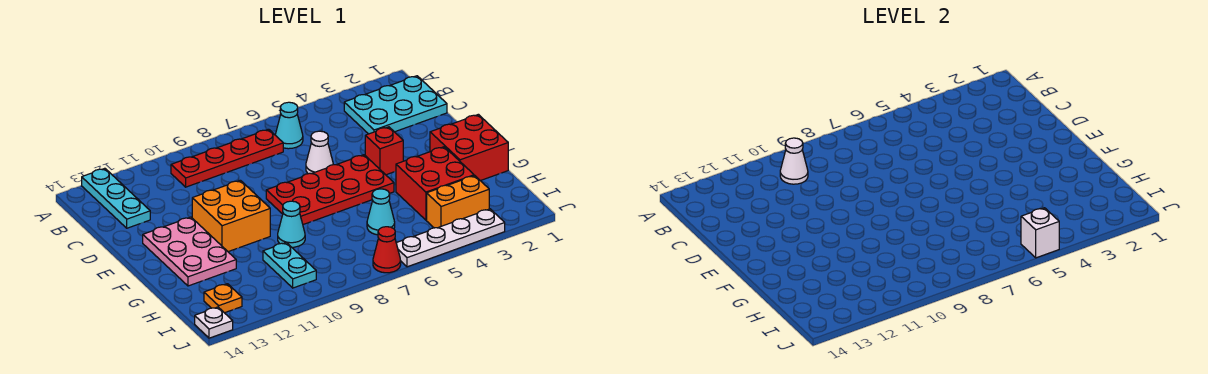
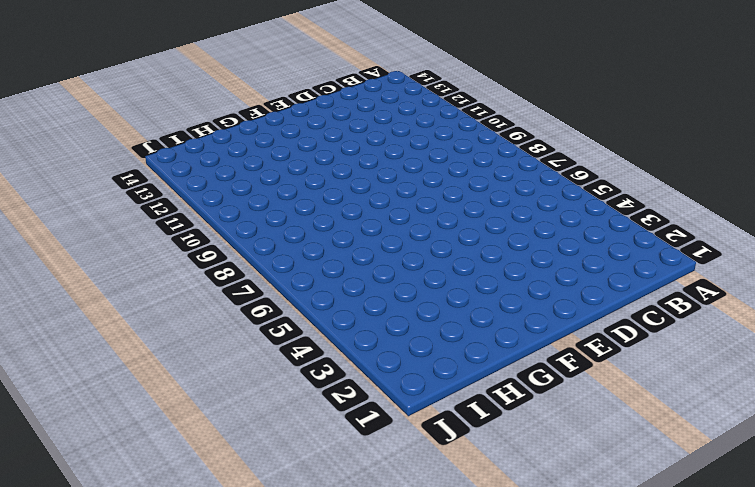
none -> cyan plate A13:C13 level 1
none -> cyan plate B1:C3 level 1
none -> cyan cone B6 level 1

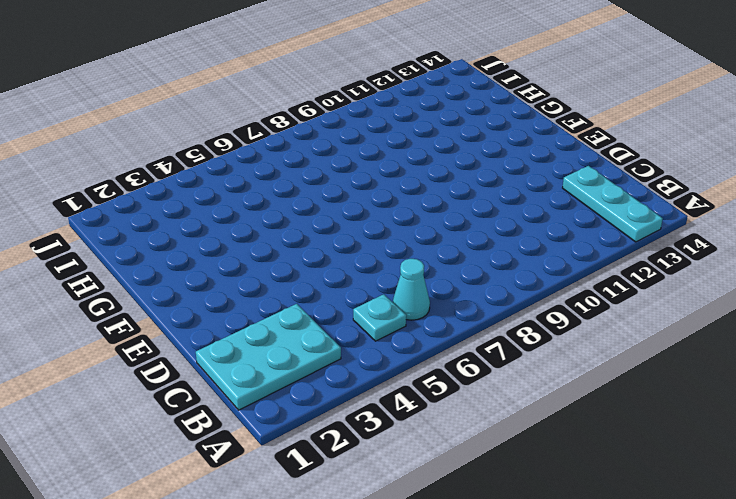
cyan plate B5 level 1 -> none
none -> red plate B7:B10 level 1
none -> white cone D6 level 1
none -> red brick E4 level 1

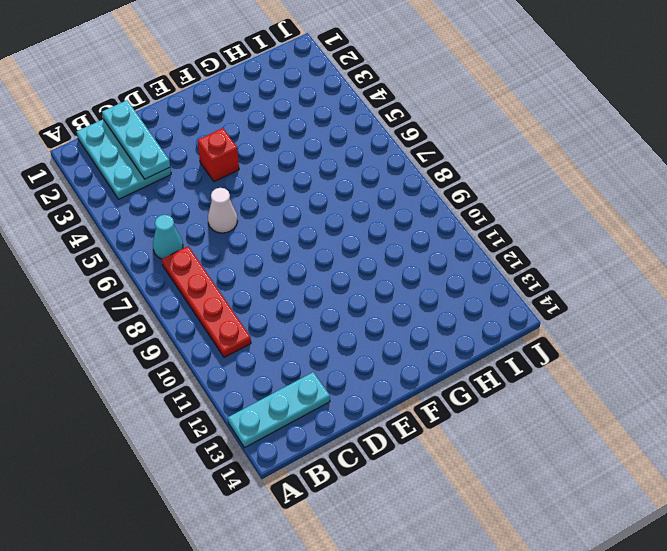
cyan plate C1:C3 level 2 -> none
none -> red plate E5:F8 level 1
none -> orange brick E10:F11 level 1
none -> pink plate E12:G13 level 1

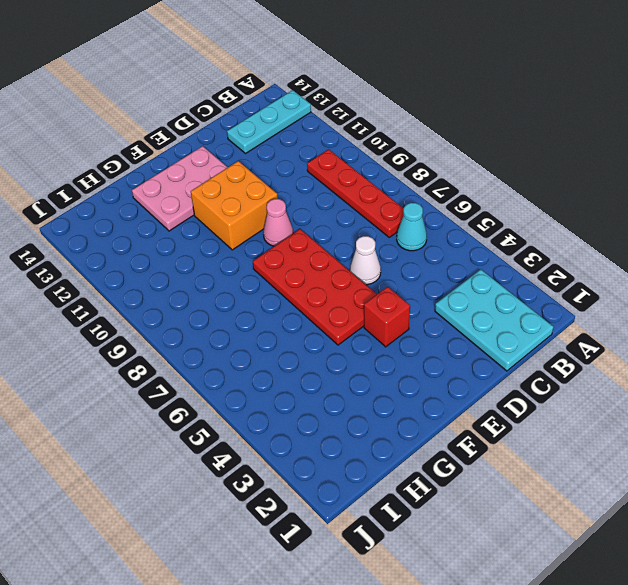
pink cone E9 level 1 -> none
none -> red brick F1:G2 level 1
none -> red brick G3:H4 level 1
none -> cyan cone G9 level 1

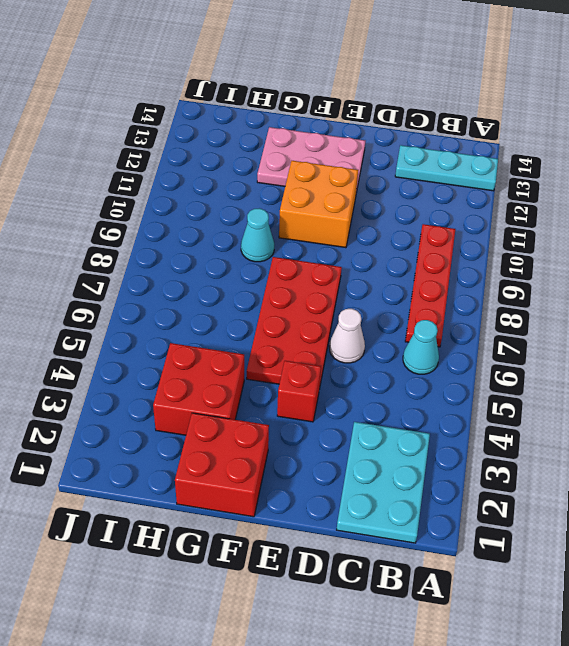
none -> cyan cone H6 level 1
none -> cyan plate H10:I10 level 1
none -> orange brick I3:I4 level 1

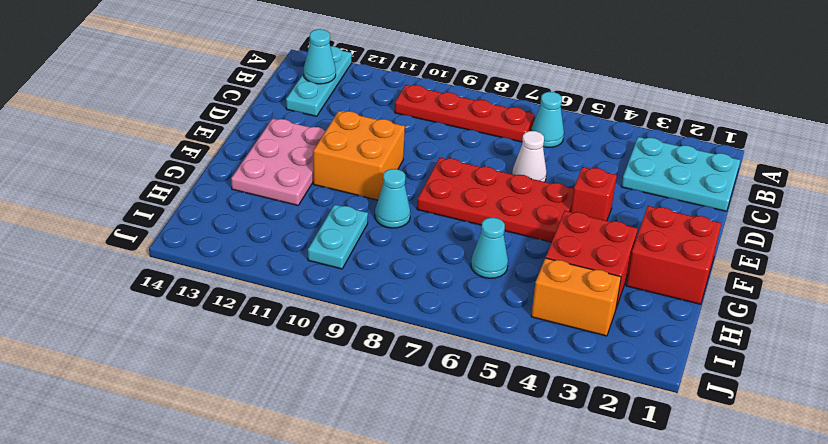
cyan cone B13 level 2 -> none
none -> orange plate I13 level 1
none -> white plate J3:J6 level 1
none -> red cone J7 level 1

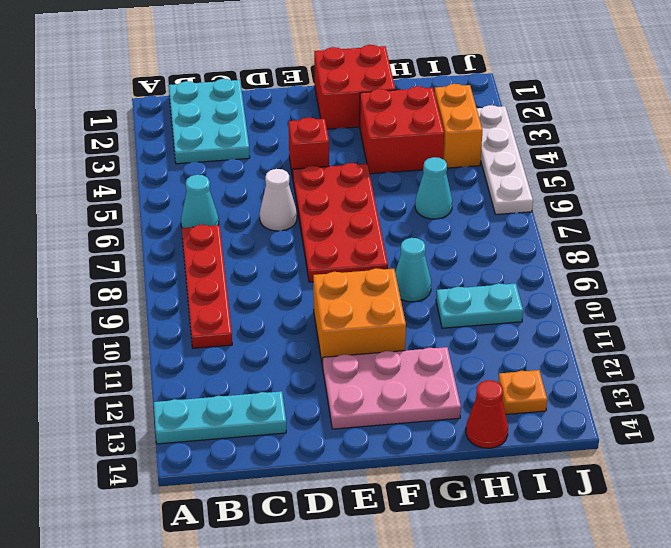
red cone H14 level 1 -> red cone J7 level 1
none -> white plate J14 level 1
none -> white cone B10 level 2
none -> white brick J5 level 2

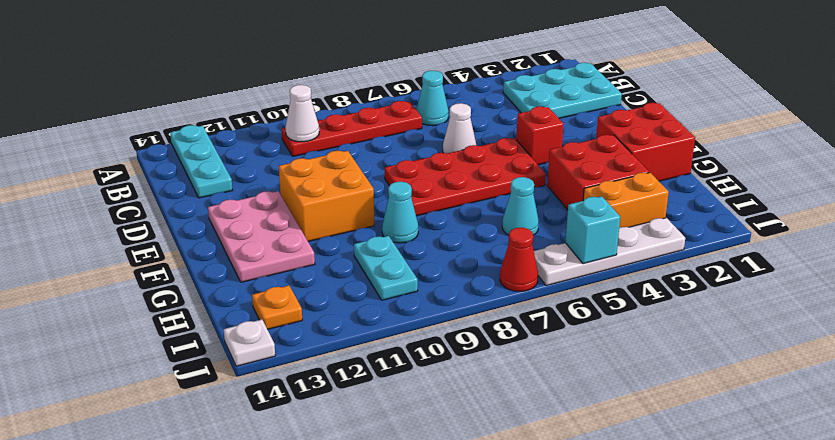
cyan brick J5 level 2 -> white brick J5 level 2

